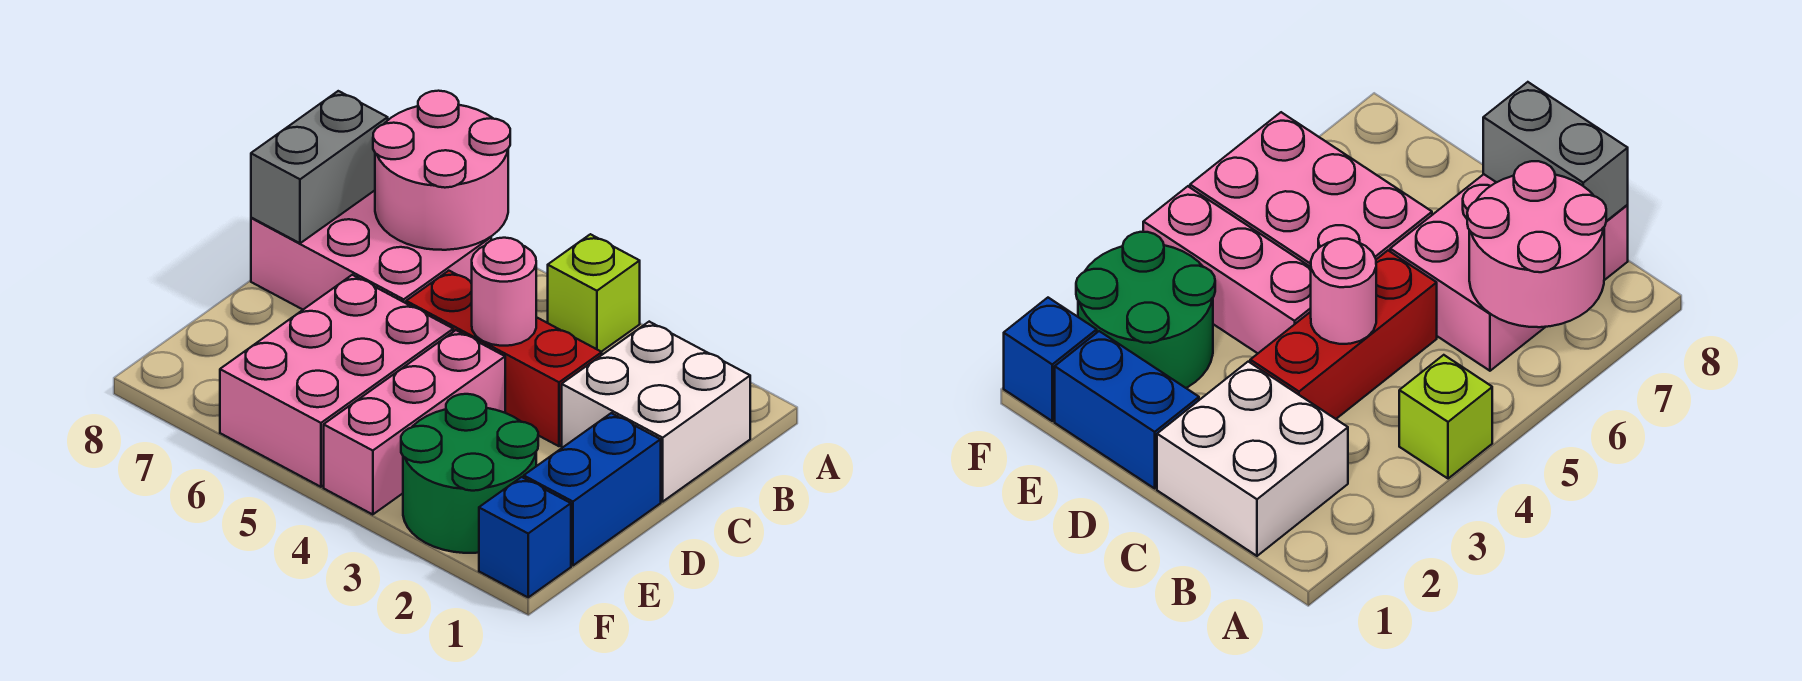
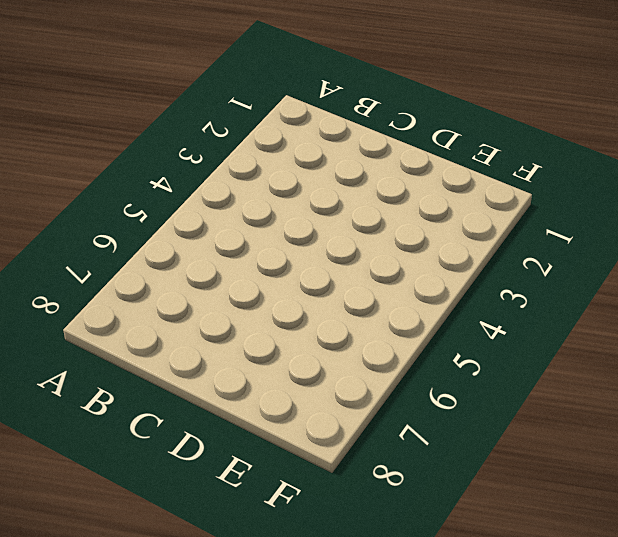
none -> lime brick A4 level 1
none -> white brick B1:C2 level 1
none -> pink brick B6:C8 level 1

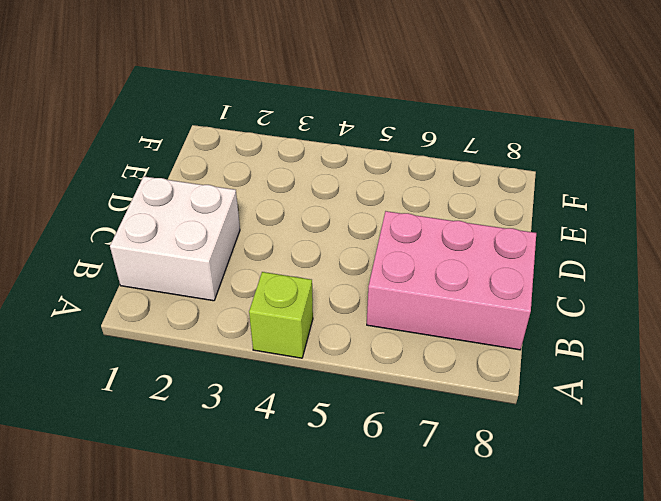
none -> red brick C3:C5 level 1
none -> blue brick D1:E1 level 1
none -> pink brick D4:F4 level 1

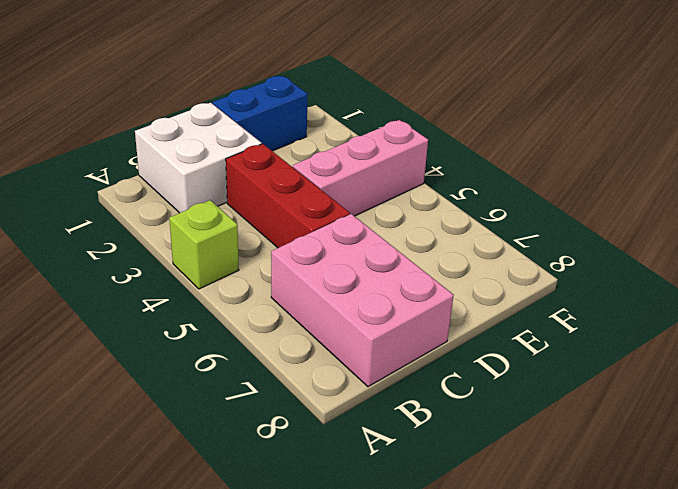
none -> pink brick D5:F6 level 1
none -> green round brick E2:F3 level 1
none -> blue brick F1 level 1

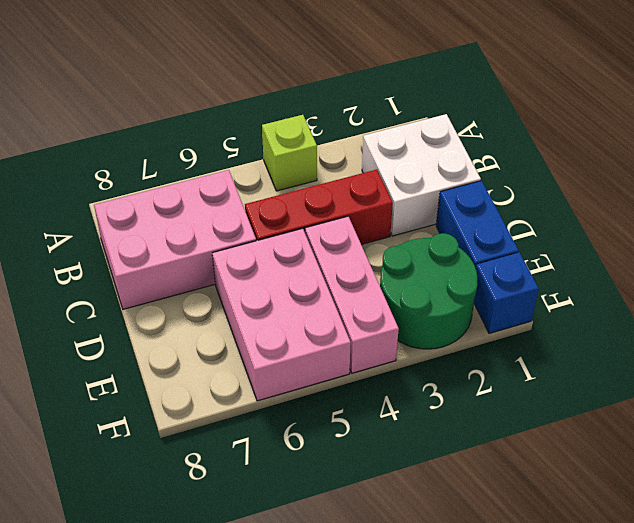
none -> pink round brick A6:B7 level 2
none -> grey brick B8:C8 level 2
none -> pink round brick C4 level 2

